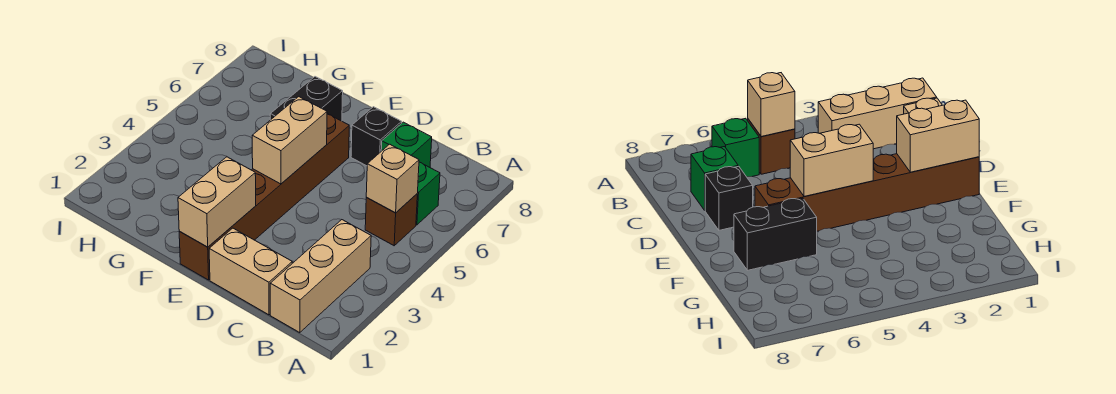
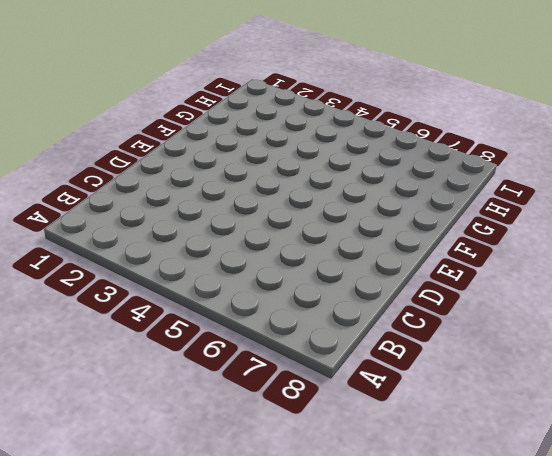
none -> tan brick B1:B3 level 1
none -> brown brick B5 level 1

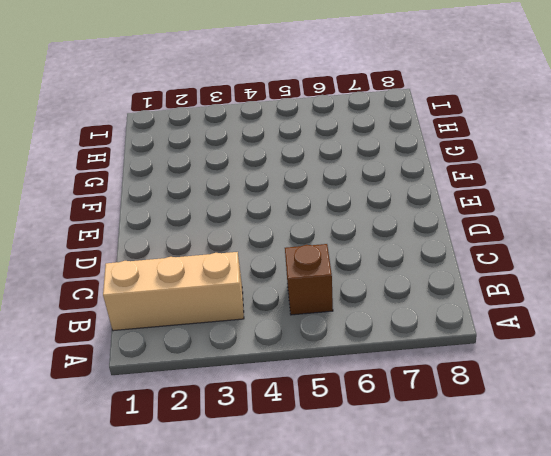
none -> green brick B6 level 1
none -> tan brick C1:D1 level 1

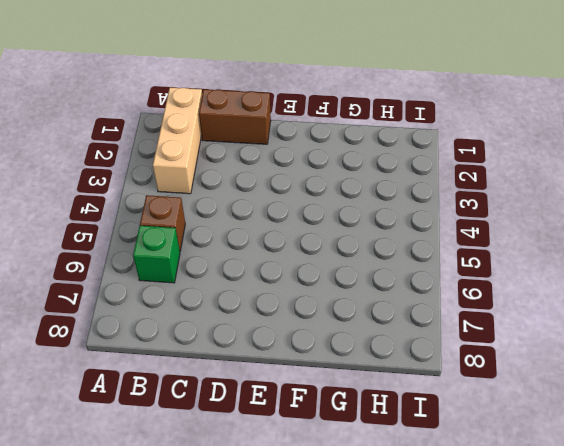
brown brick C1:D1 level 1 -> tan brick C1:D1 level 1
none -> green brick C7 level 1
none -> black brick D7 level 1

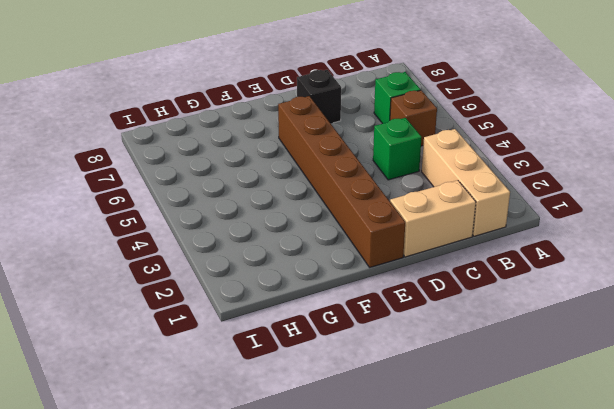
green brick C4 level 1 -> green brick C7 level 1
none -> black brick F6:F7 level 1
none -> tan brick B5 level 2

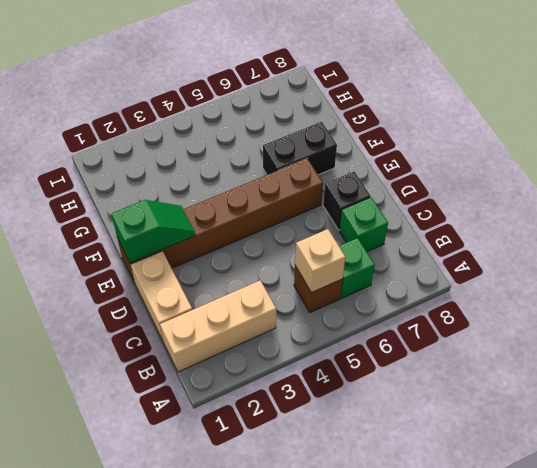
green slope E1:E2 level 2 top 1 -> tan brick E1:E2 level 2
none -> tan brick E4:E5 level 2

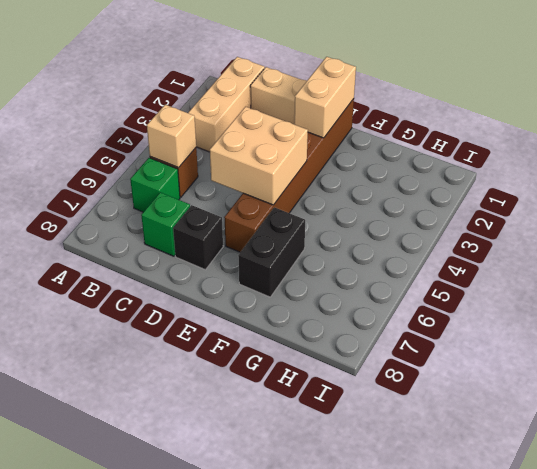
tan brick D4:E5 level 2 -> tan brick E4:E5 level 2

